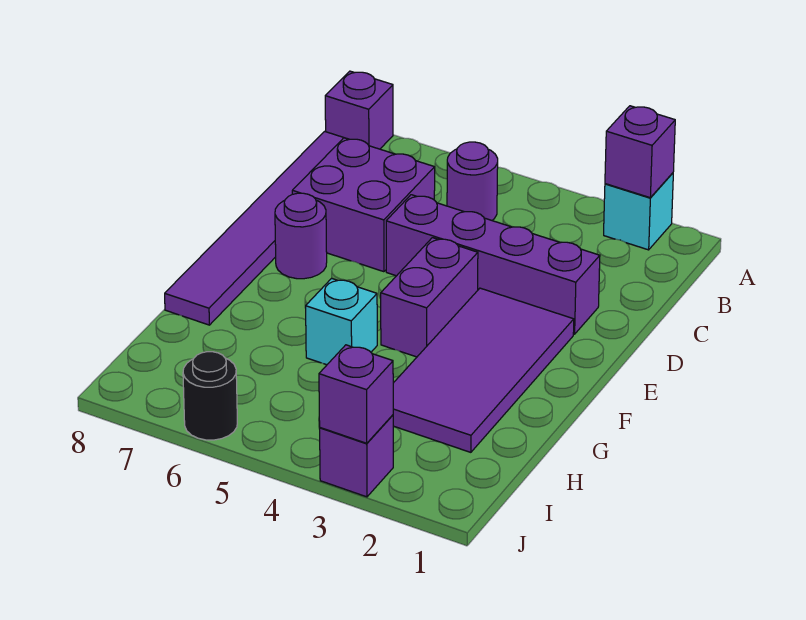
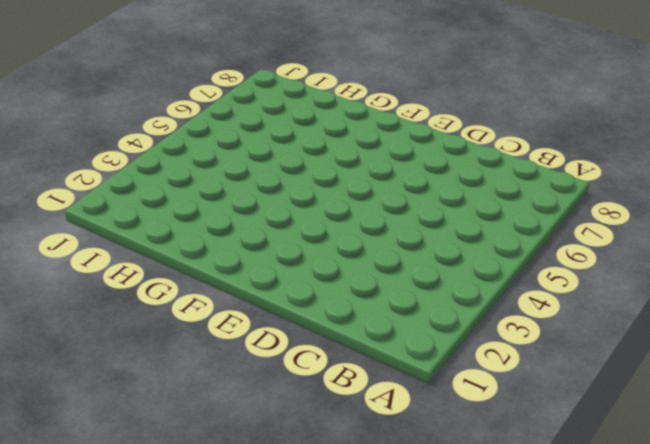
none -> cyan brick A2 level 1
none -> purple brick A8 level 1
none -> purple round brick B5 level 1

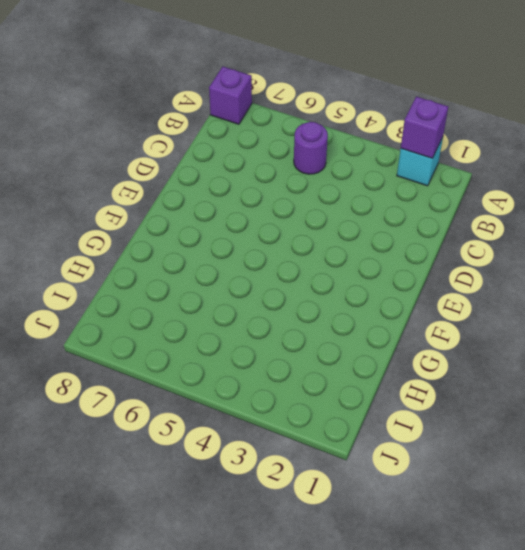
none -> purple tile B8:G8 level 1
none -> purple brick C6:D7 level 1
none -> purple brick D2:D5 level 1

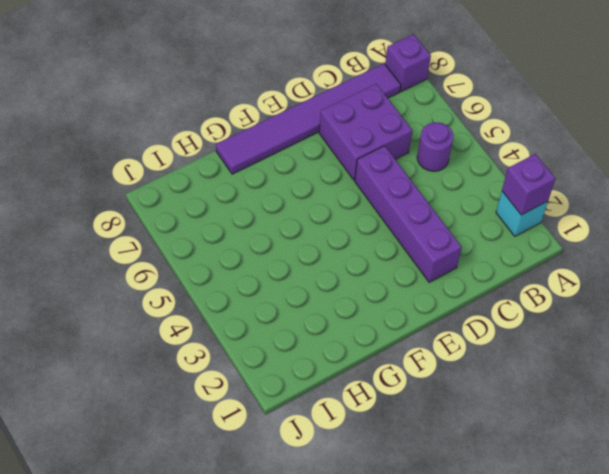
none -> purple tile E2:H3 level 1
none -> purple brick E4:F4 level 1
none -> purple round brick E7 level 1

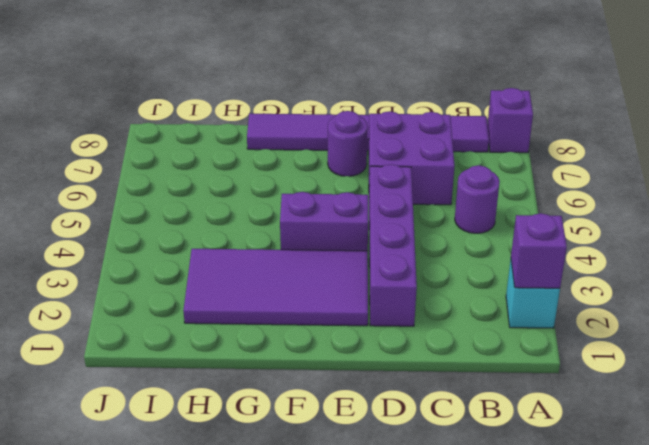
none -> cyan brick G5 level 1
none -> purple brick J3 level 1
none -> black round brick J6 level 1

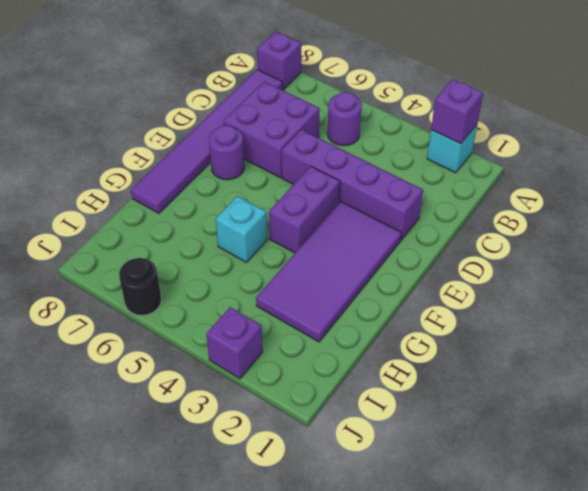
none -> purple brick J3 level 2

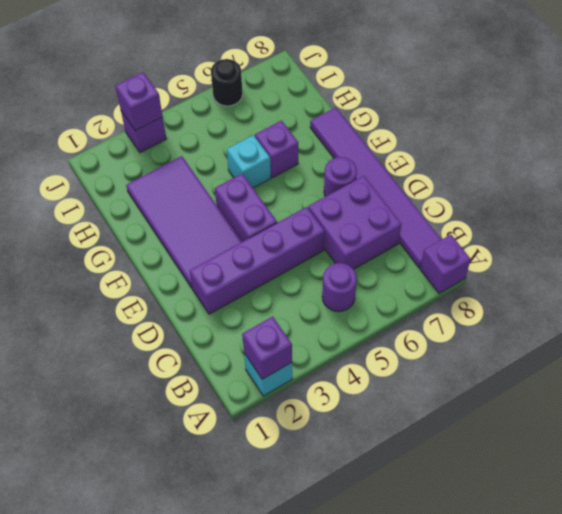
purple brick G6 level 1 -> none

